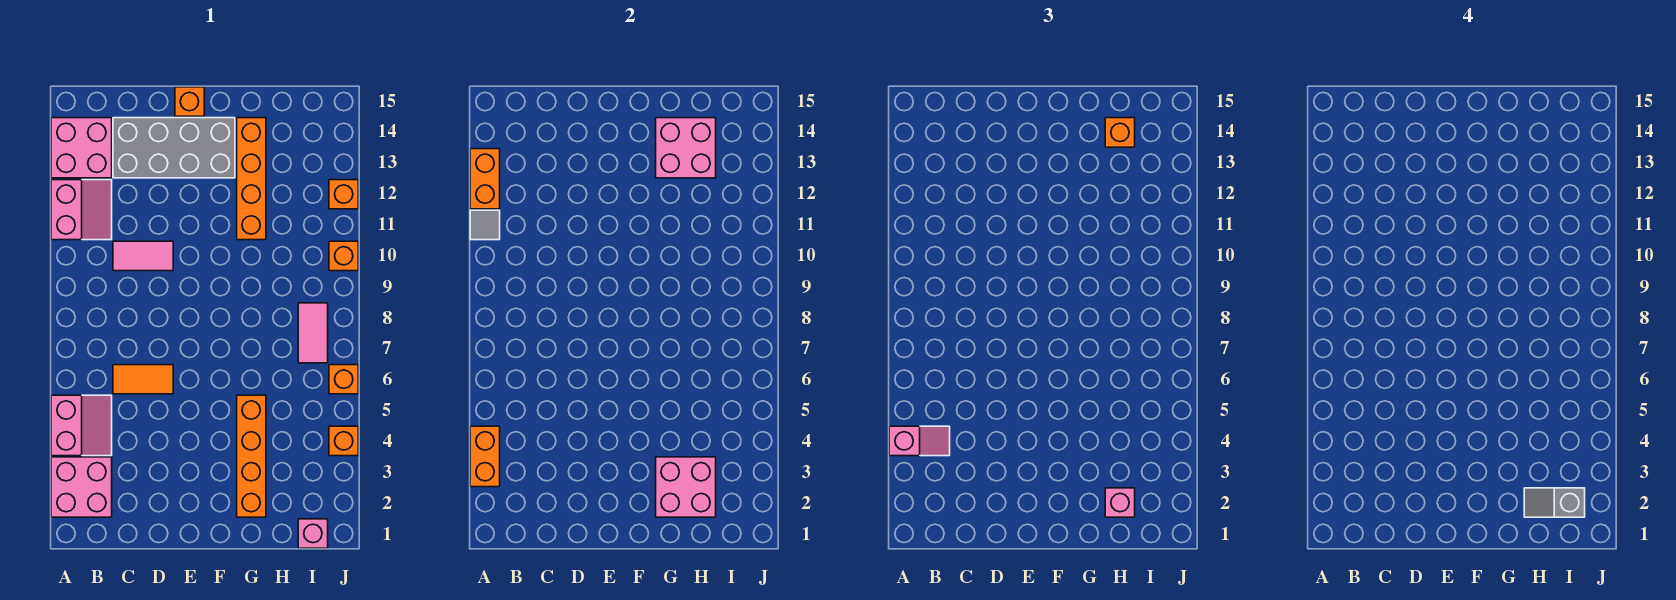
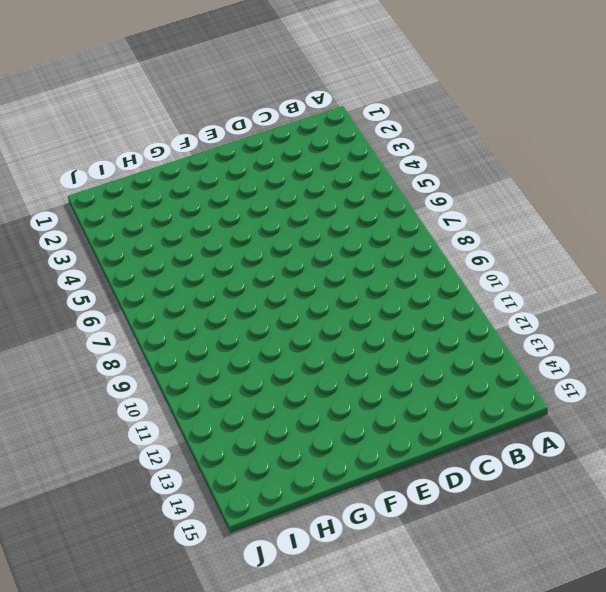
none -> pink brick A2:B3 level 1
none -> pink slope A4:B5 level 1 top A
none -> pink slope A11:B12 level 1 top A

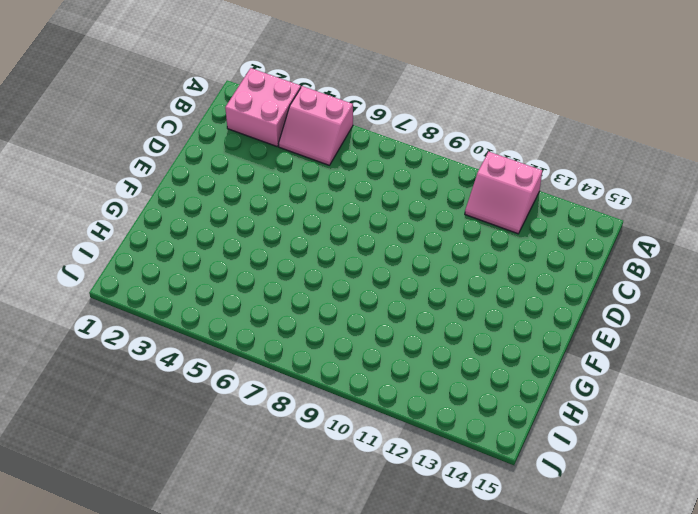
none -> pink brick A13:B14 level 1
none -> orange tile C6:D6 level 1
none -> pink tile C10:D10 level 1

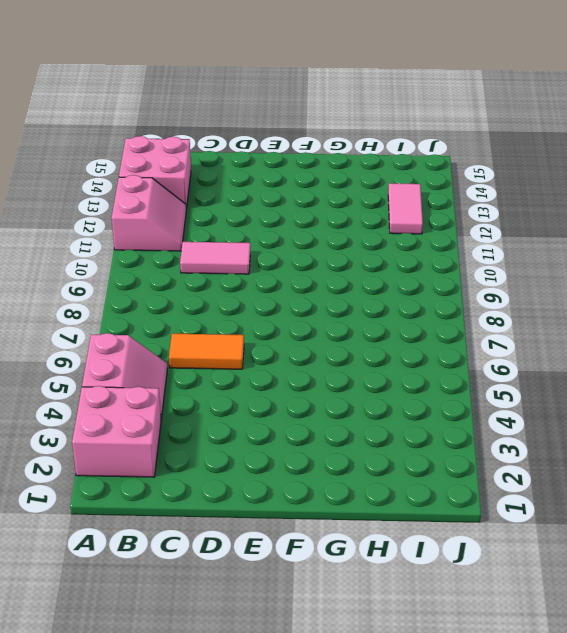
pink tile I12:I13 level 1 -> pink tile I7:I8 level 1
none -> grey brick C13:F14 level 1
none -> orange brick E15 level 1
none -> orange brick G2:G5 level 1

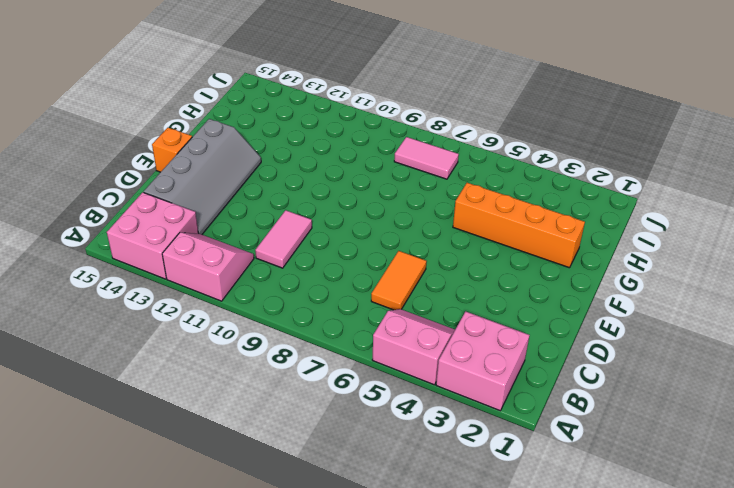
grey slope C13:F14 level 1 top 14 -> grey brick C13:F14 level 1
none -> orange brick G11:G14 level 1
none -> pink brick I1 level 1
none -> orange brick J4 level 1

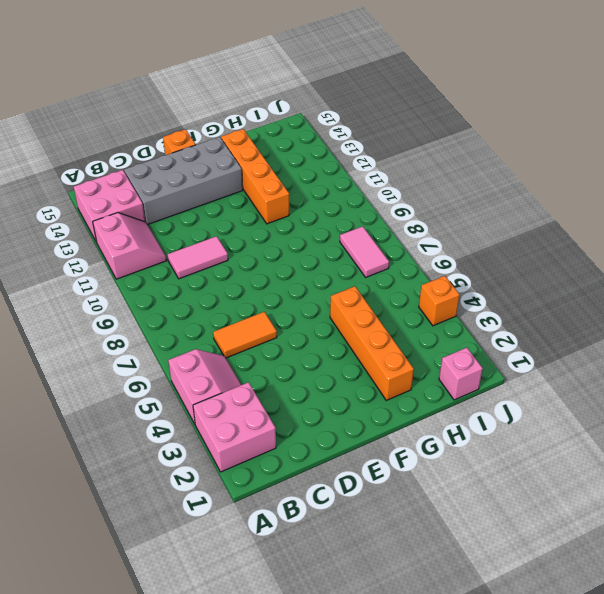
none -> orange brick J6 level 1
none -> orange brick J10 level 1
none -> orange brick J12 level 1

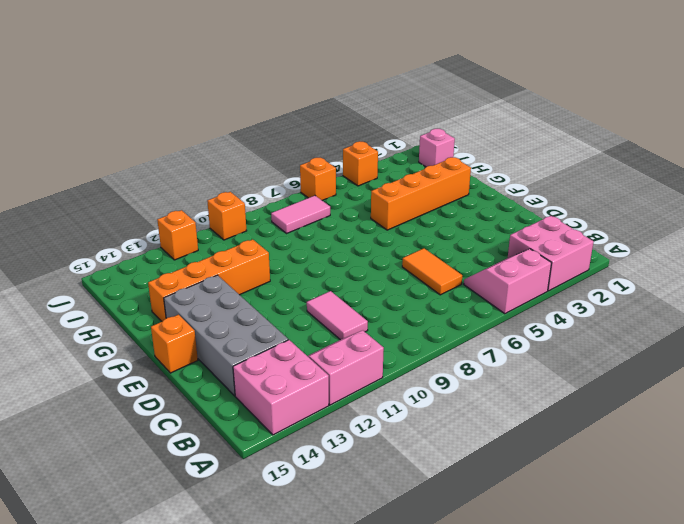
none -> orange brick A3:A4 level 2
none -> grey tile A11 level 2
none -> orange brick A12:A13 level 2

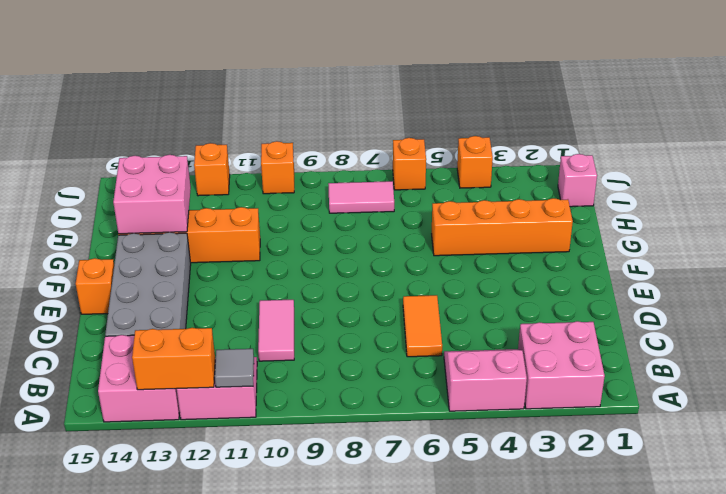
none -> orange brick A3:A4 level 2
none -> pink brick G2:H3 level 2
none -> pink slope A4:B4 level 3 top A

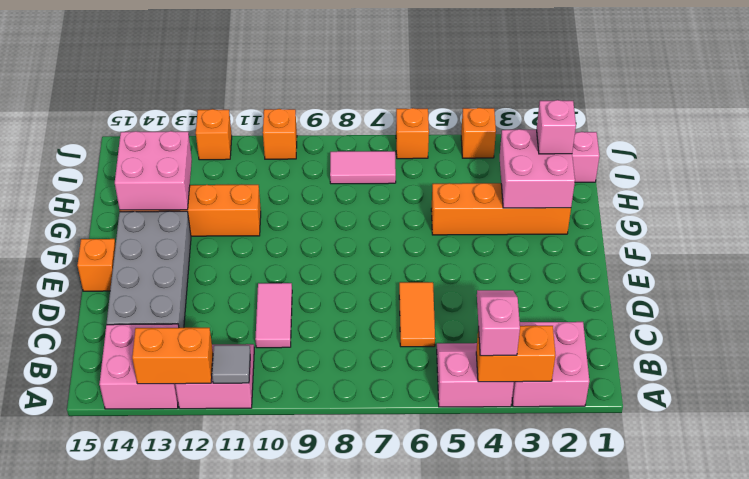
none -> orange brick H14 level 3
none -> grey slope H2:I2 level 4 top I

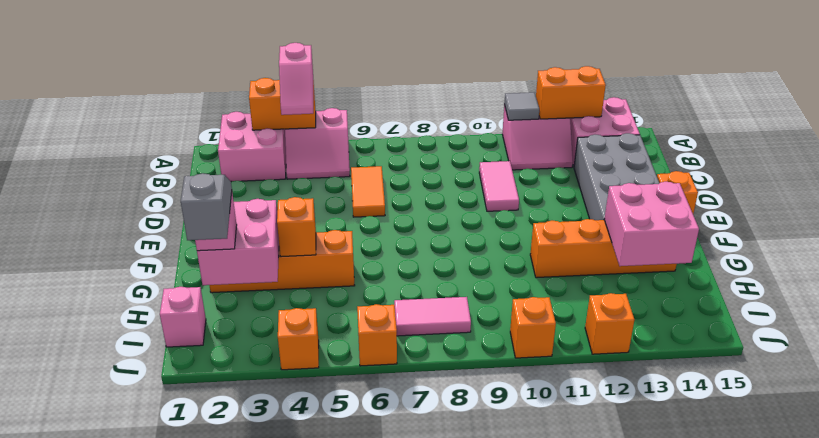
orange brick G4 level 2 -> orange brick H14 level 3

